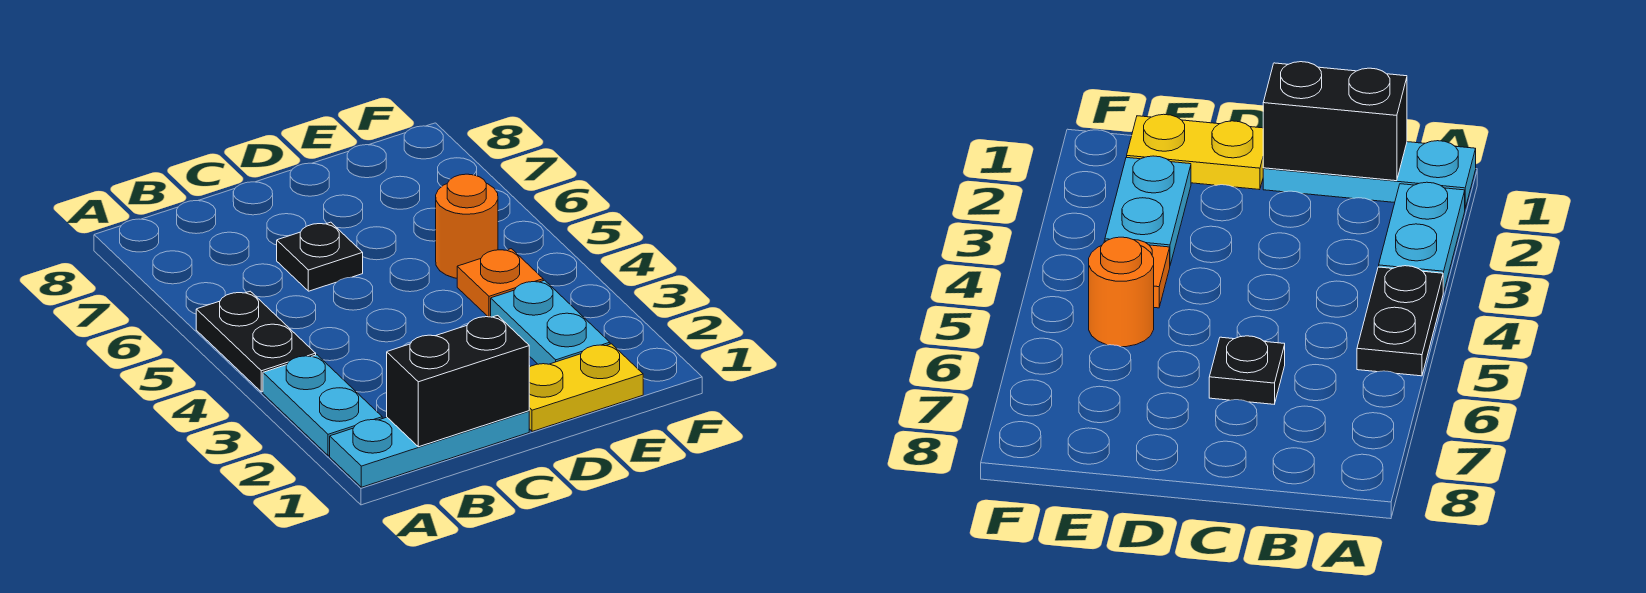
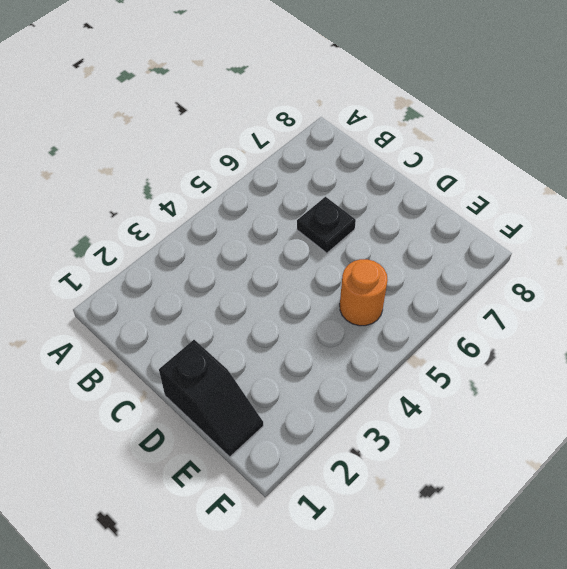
black slope D1:E1 level 1 top D -> yellow plate D1:E1 level 1
none -> cyan plate A1:C1 level 1
none -> cyan plate A2:A3 level 1

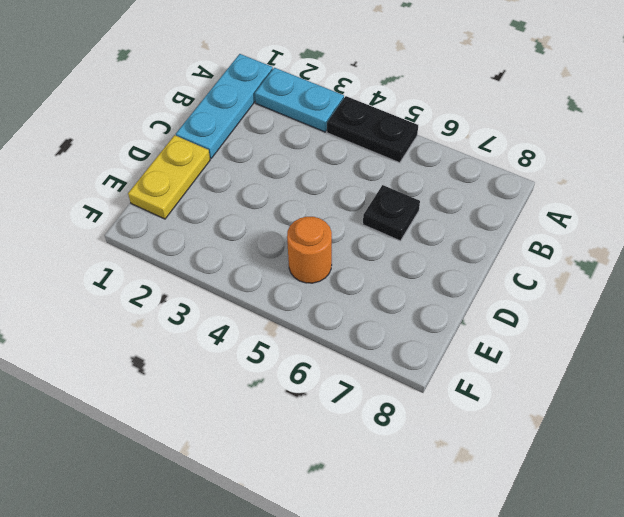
none -> cyan plate E2:E3 level 1
none -> orange plate E4 level 1

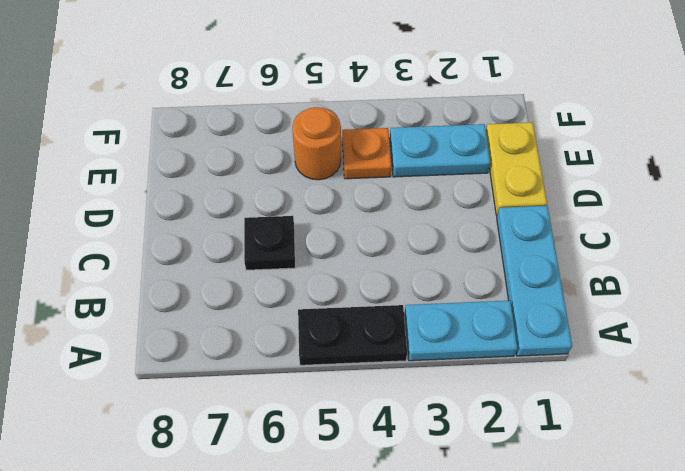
none -> black brick B1:C1 level 2

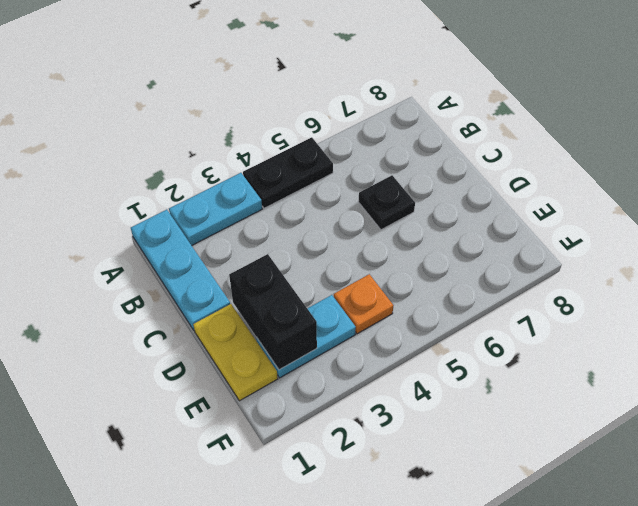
black brick D2:E2 level 2 -> black brick B1:C1 level 2
none -> orange round brick E5 level 1

